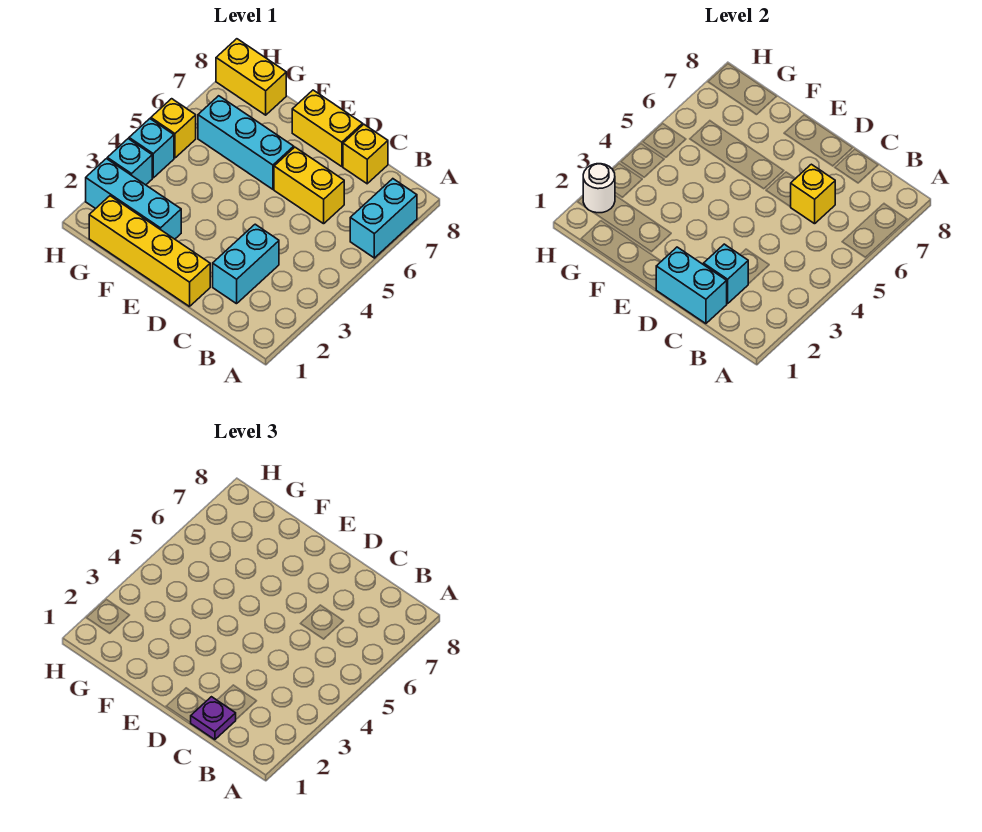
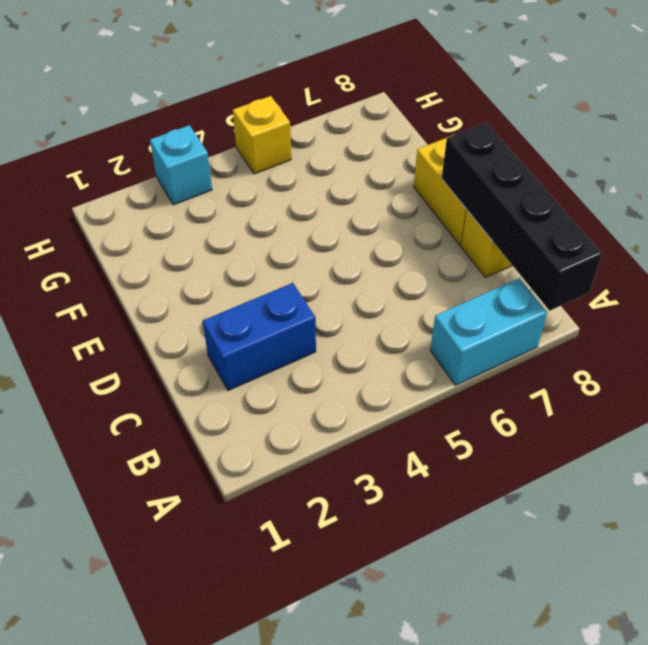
black brick A8:D8 level 2 -> none
blue brick C2:C3 level 1 -> cyan brick C2:C3 level 1
none -> yellow brick C6:D6 level 1
none -> yellow brick D1:G1 level 1
none -> cyan brick E6:G6 level 1

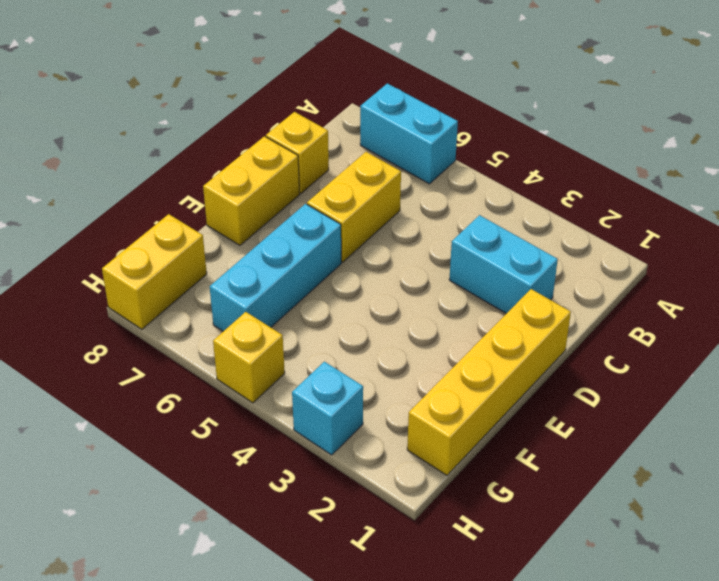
none -> cyan brick F2:H2 level 1
none -> cyan brick H4 level 1
none -> cyan brick C1:D1 level 2

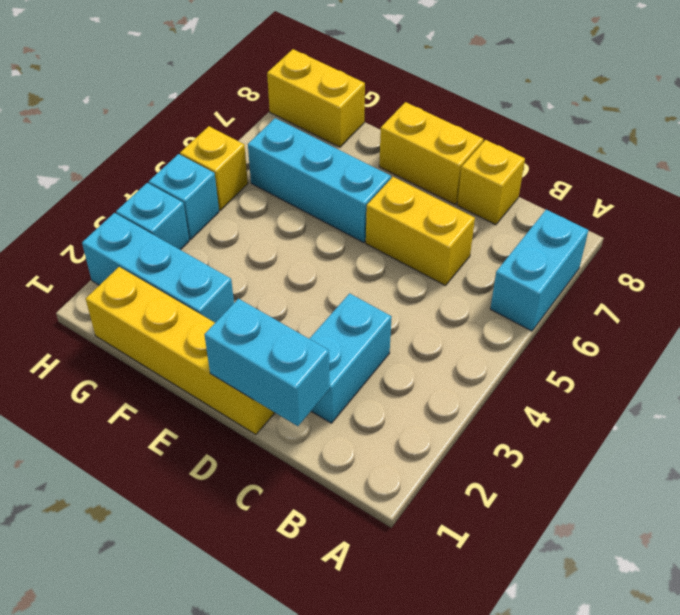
none -> cyan brick C2 level 2
none -> yellow brick C6 level 2
none -> white round brick H2 level 2

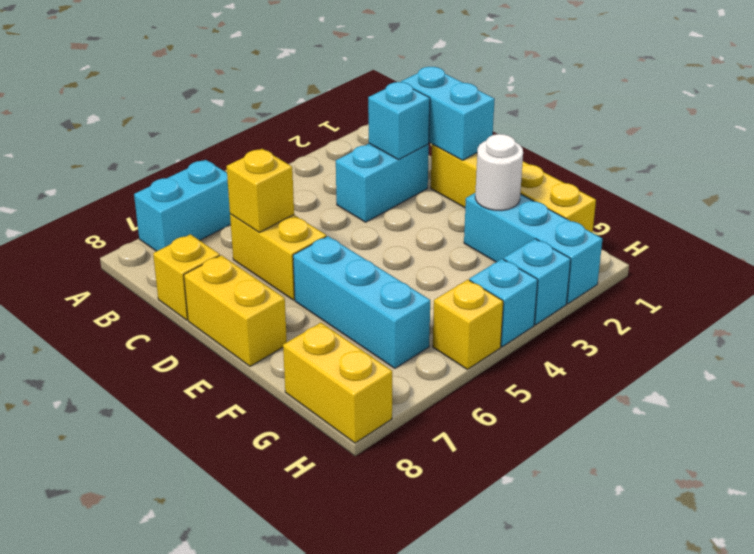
white round brick F2 level 2 -> white round brick H2 level 2
none -> purple plate C1 level 3

